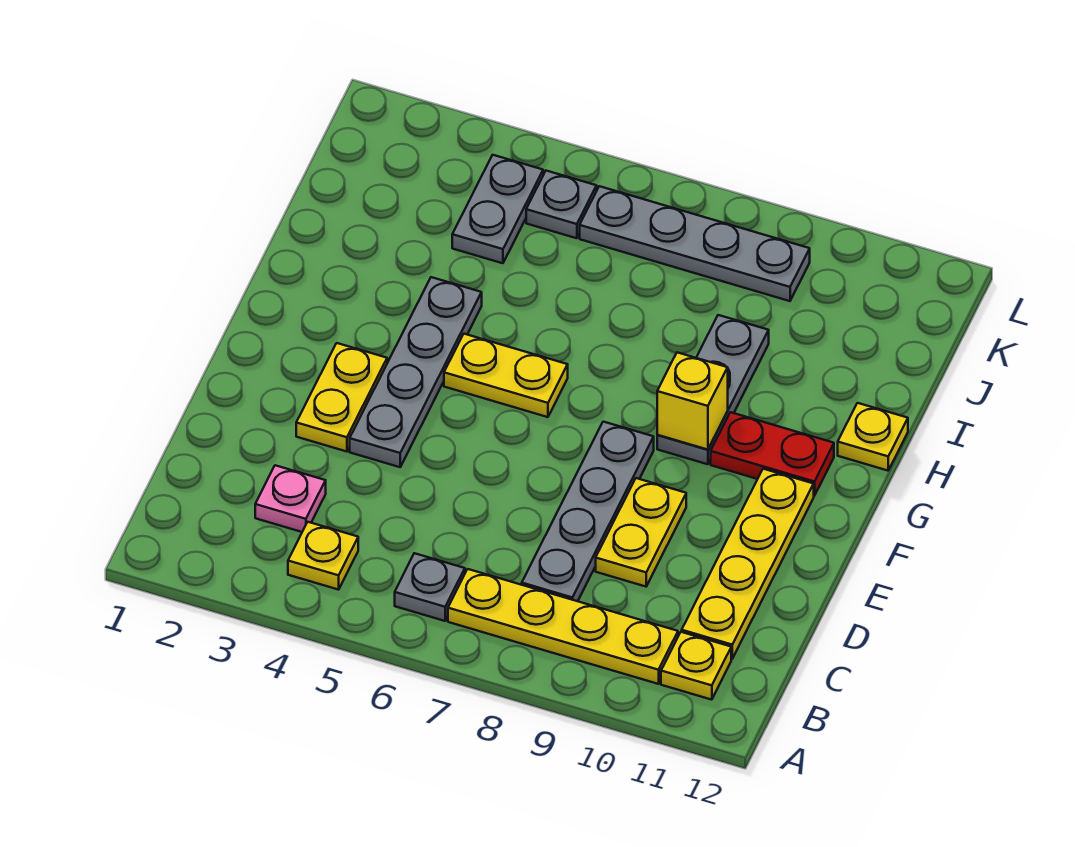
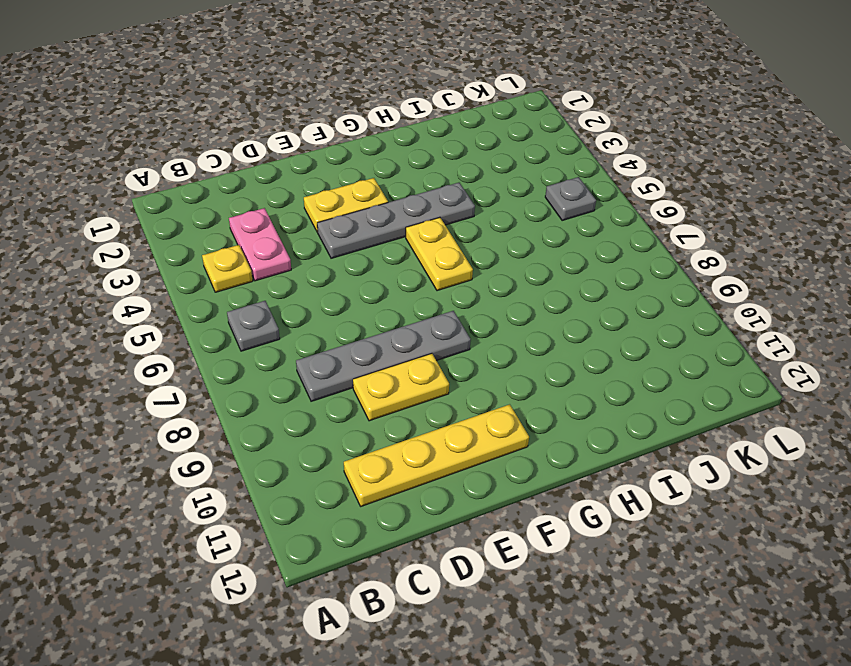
pink plate C3:C4 level 1 -> pink plate C3 level 1
none -> yellow plate B7:B10 level 1
none -> yellow plate B11 level 1
none -> grey plate G9:I9 level 1

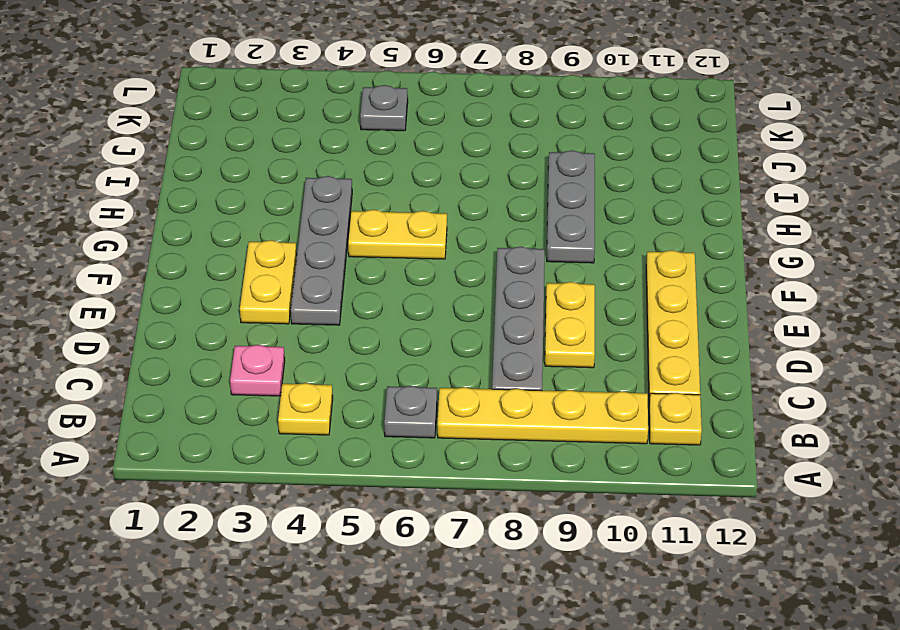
none -> red plate G10:G11 level 1
none -> yellow plate H12 level 1
none -> grey plate J4:K4 level 1

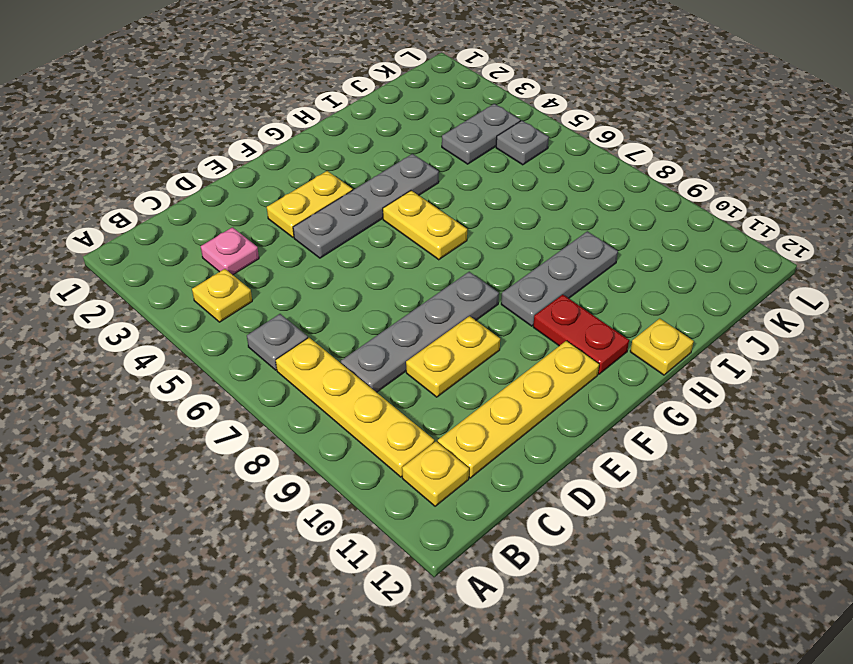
none -> grey plate K6:K9 level 1
none -> yellow brick G9 level 2

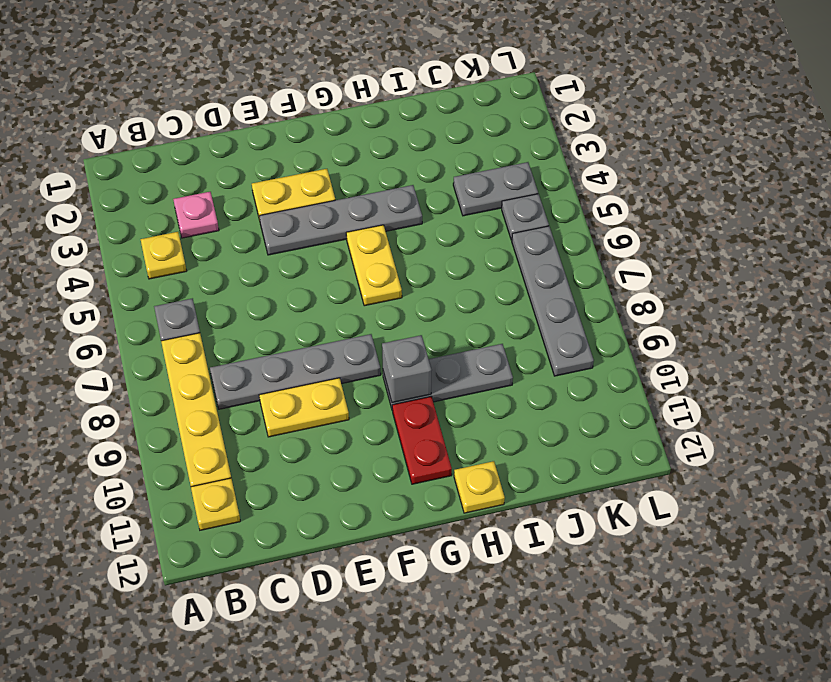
grey brick G9 level 2 -> yellow brick G9 level 2
none -> yellow plate C11:F11 level 1

